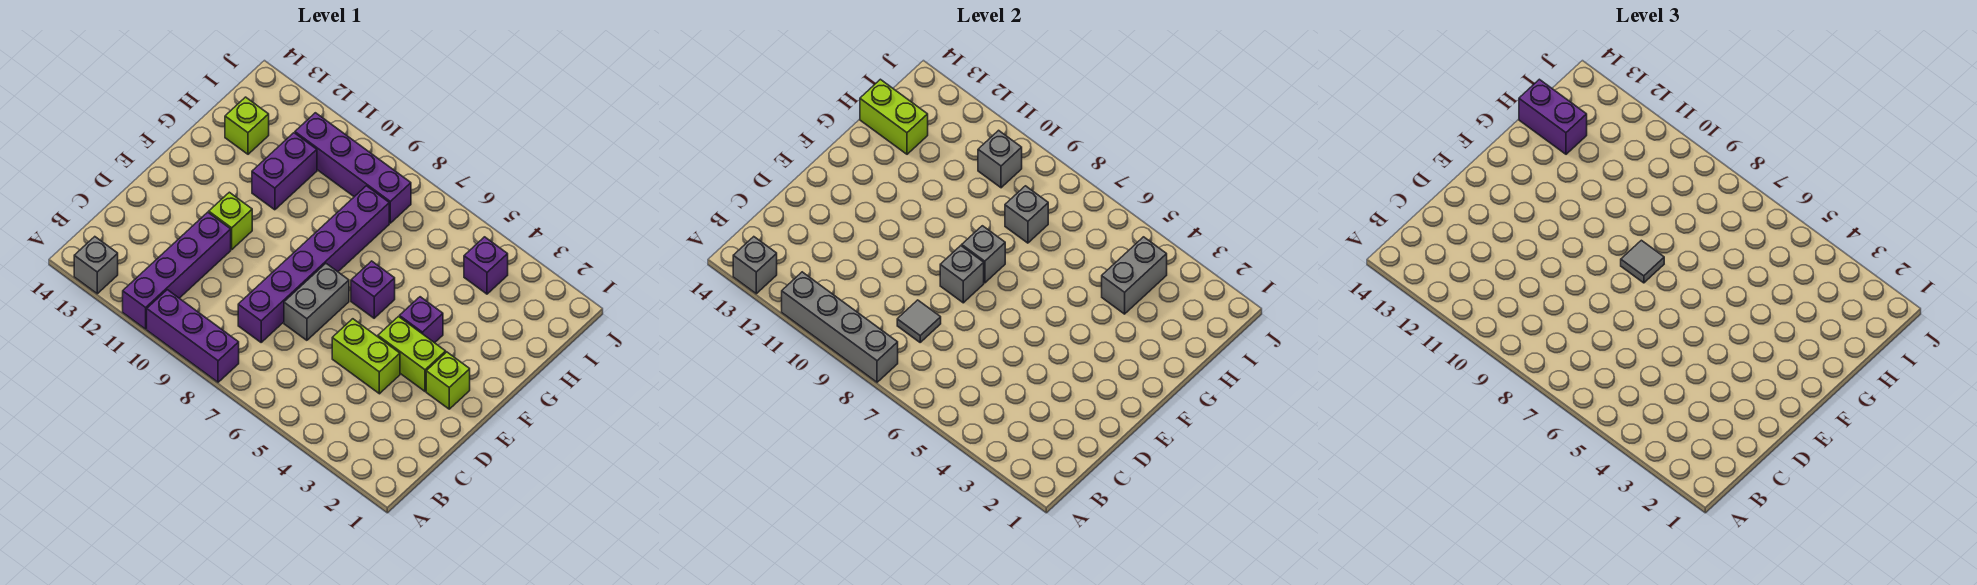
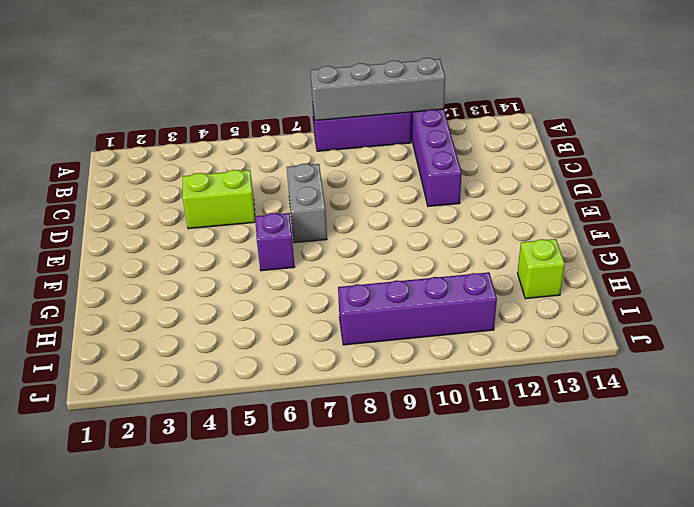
none -> grey brick A13 level 1
none -> purple brick C8:H8 level 1
none -> lime brick E2 level 1

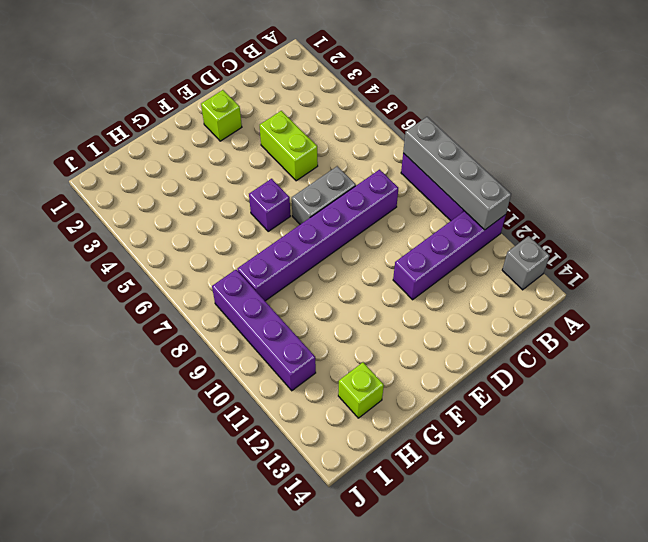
none -> lime brick E3:E4 level 1
none -> lime brick E11 level 1
none -> purple brick F4 level 1

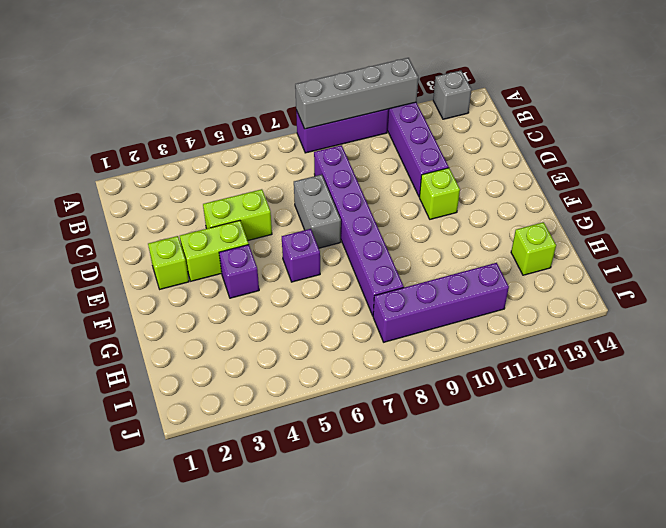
none -> purple brick G11:H11 level 1
none -> purple brick I4 level 1
none -> grey brick A13 level 2

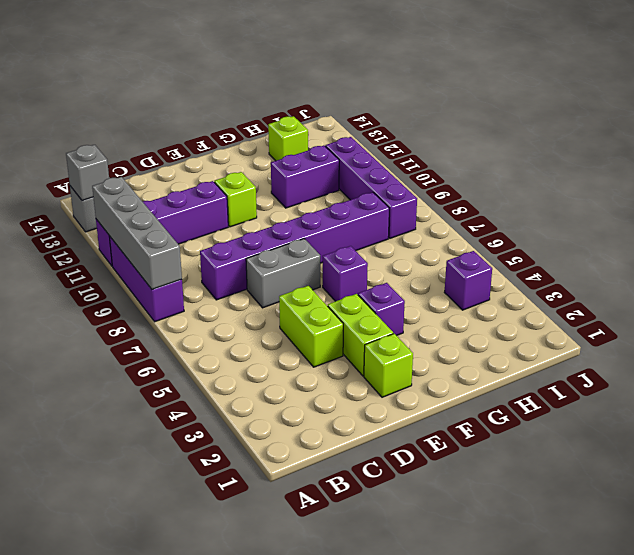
none -> grey tile C8 level 2
none -> grey brick E8 level 2
none -> grey brick F8 level 2

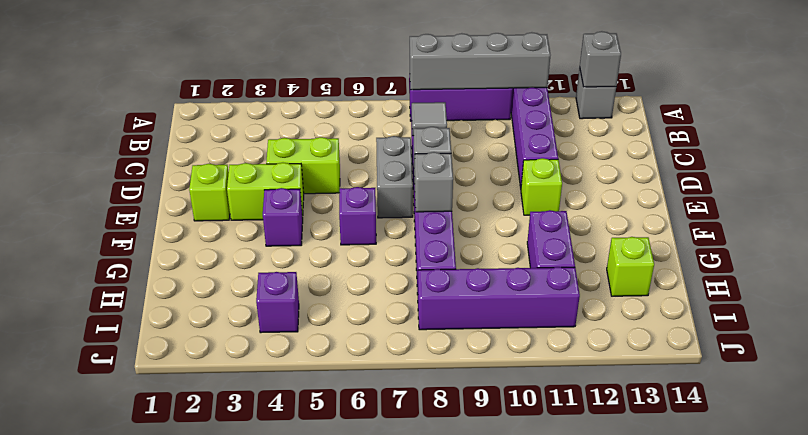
none -> grey brick H4:I4 level 2
none -> grey brick H8 level 2
none -> lime brick H13:H14 level 2

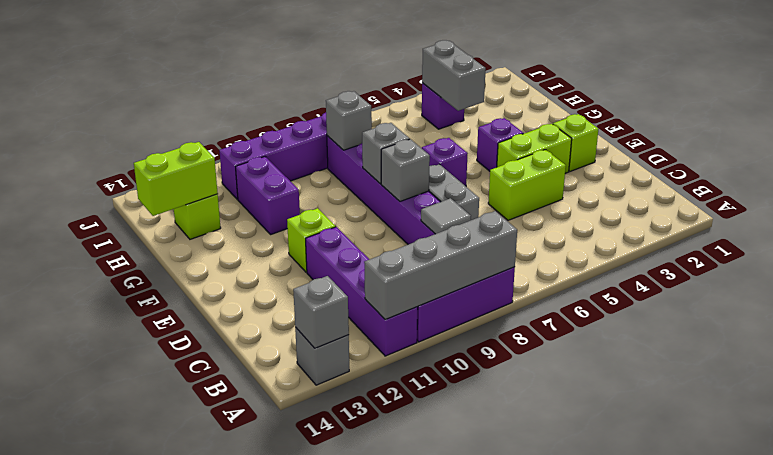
none -> grey brick I10 level 2
none -> grey tile F8 level 3
none -> purple brick H13:H14 level 3

